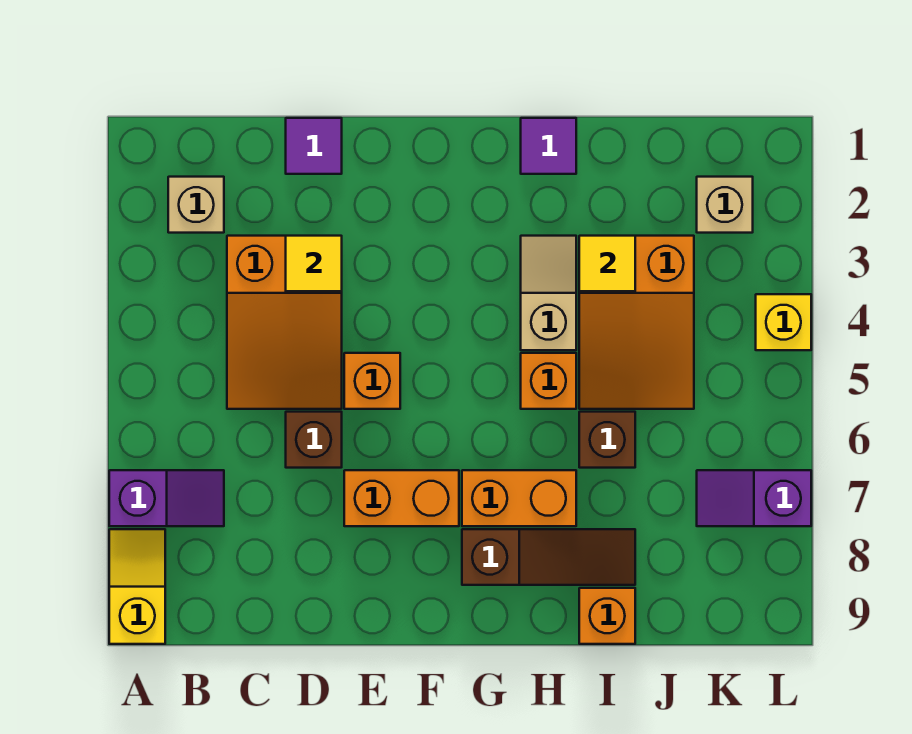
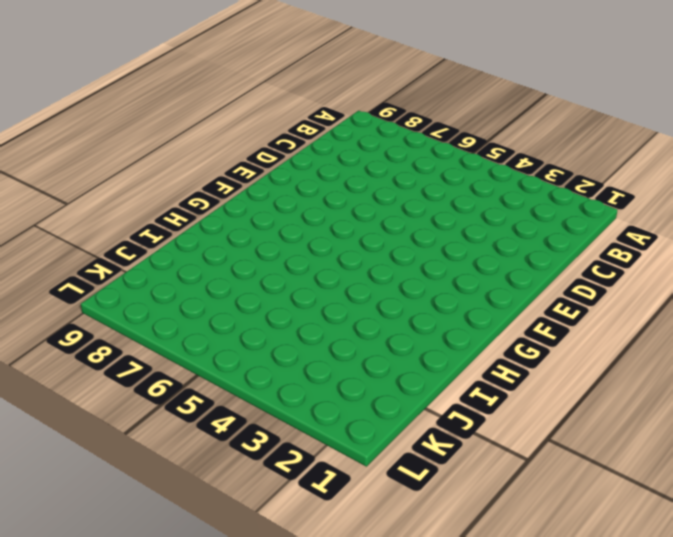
none -> purple slope A7:B7 level 1 top A
none -> yellow slope A8:A9 level 1 top 9
none -> tan brick B2 level 1

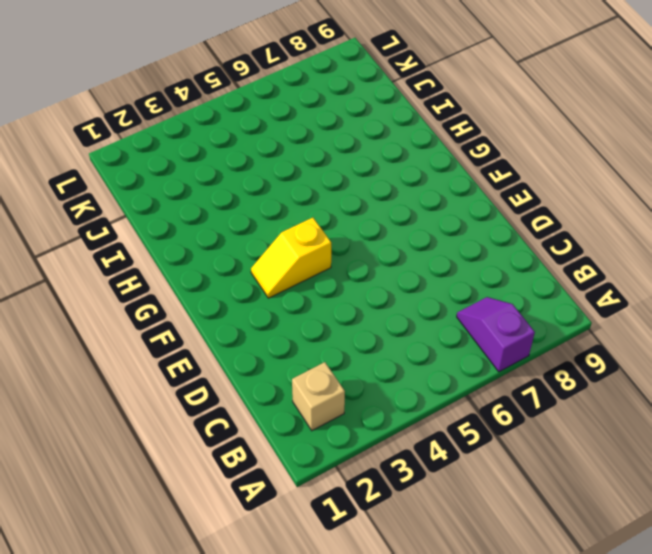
yellow slope F3:F4 level 1 top 4 -> yellow slope A8:A9 level 1 top 9
none -> orange slope C3:D5 level 1 top 3
none -> purple tile D1 level 1
none -> brown brick D6 level 1

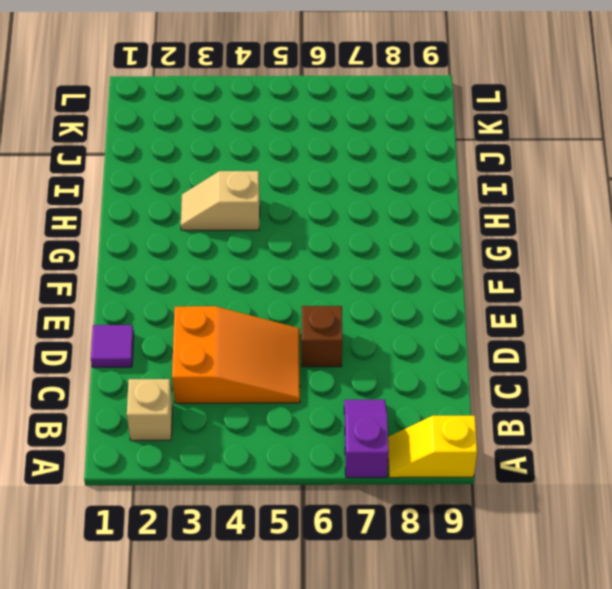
none -> orange brick E5 level 1
none -> orange brick E7:F7 level 1
none -> orange brick G7:H7 level 1

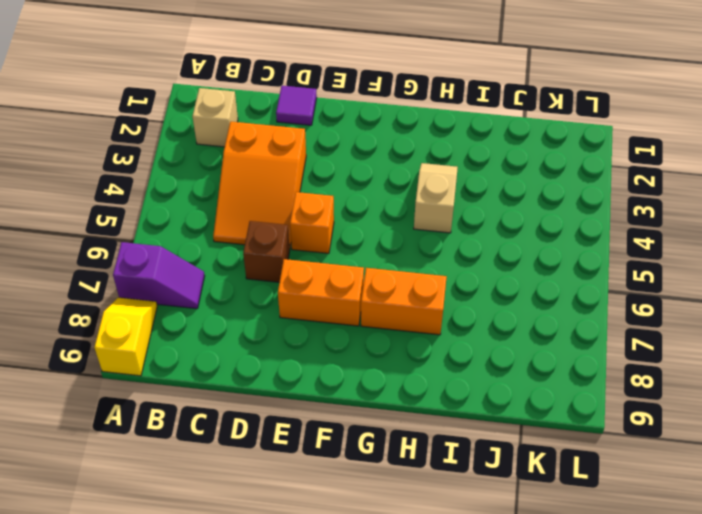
none -> brown slope G8:I8 level 1 top G
none -> purple tile H1 level 1
none -> orange brick H5 level 1

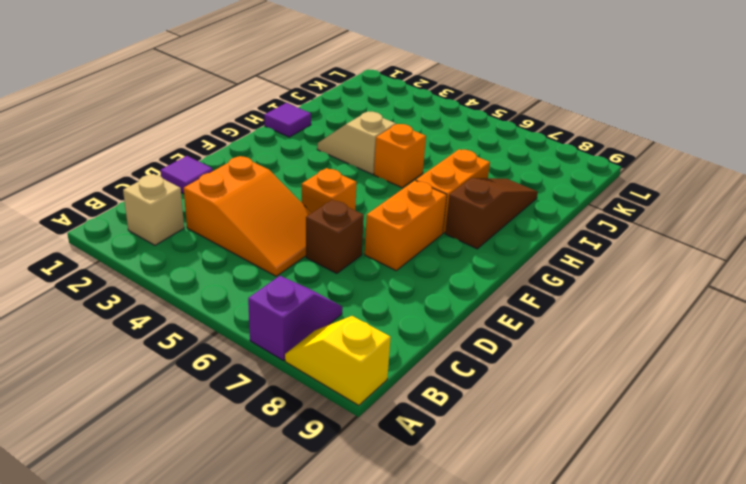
none -> orange slope I3:J5 level 1 top 3
none -> brown brick I6 level 1
none -> orange brick I9 level 1

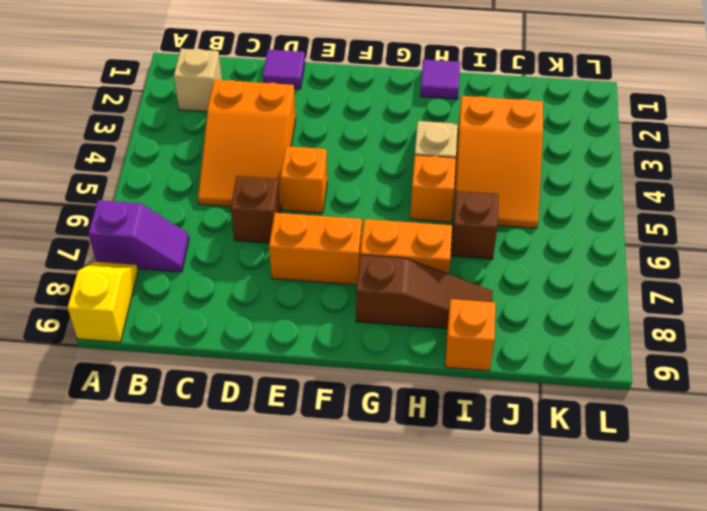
none -> tan brick K2 level 1
none -> purple slope K7:L7 level 1 top L
none -> yellow brick L4 level 1

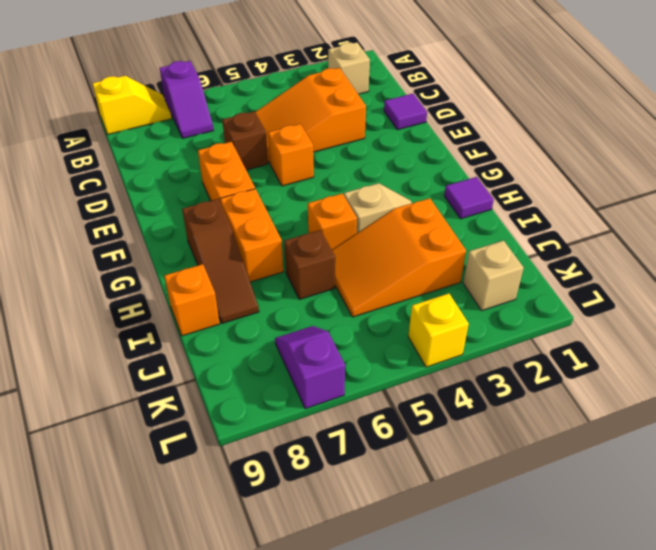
none -> yellow tile D3 level 2
none -> yellow tile I3 level 2

